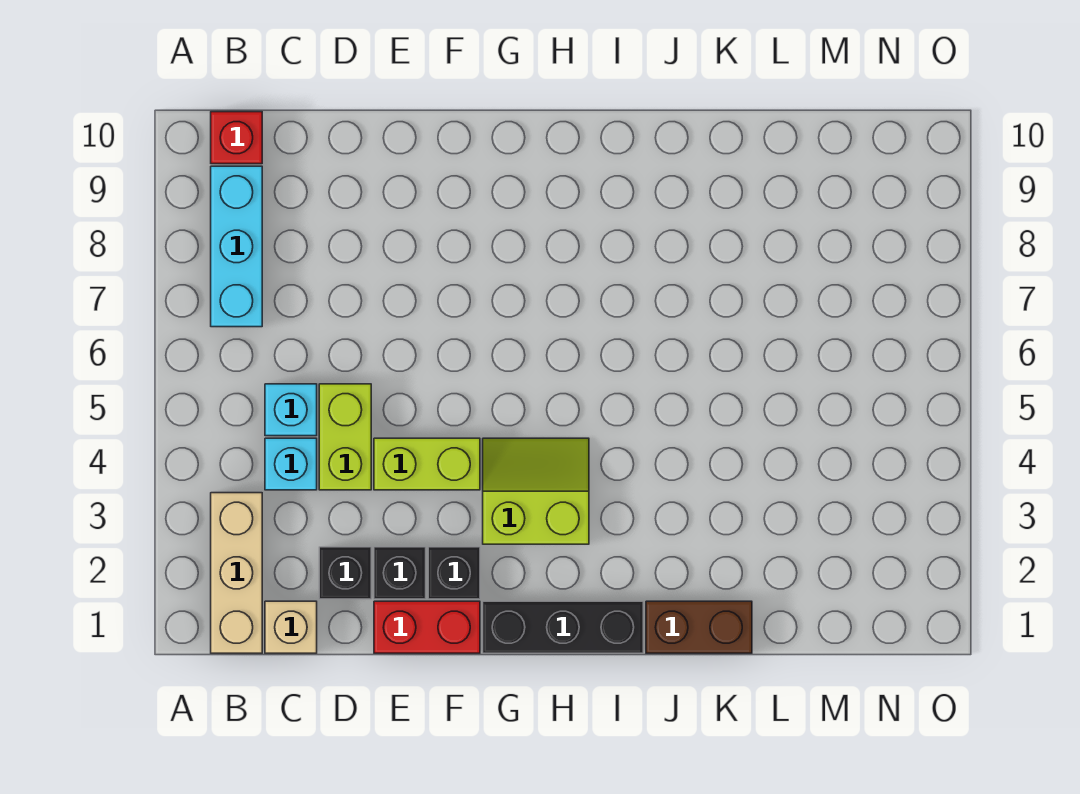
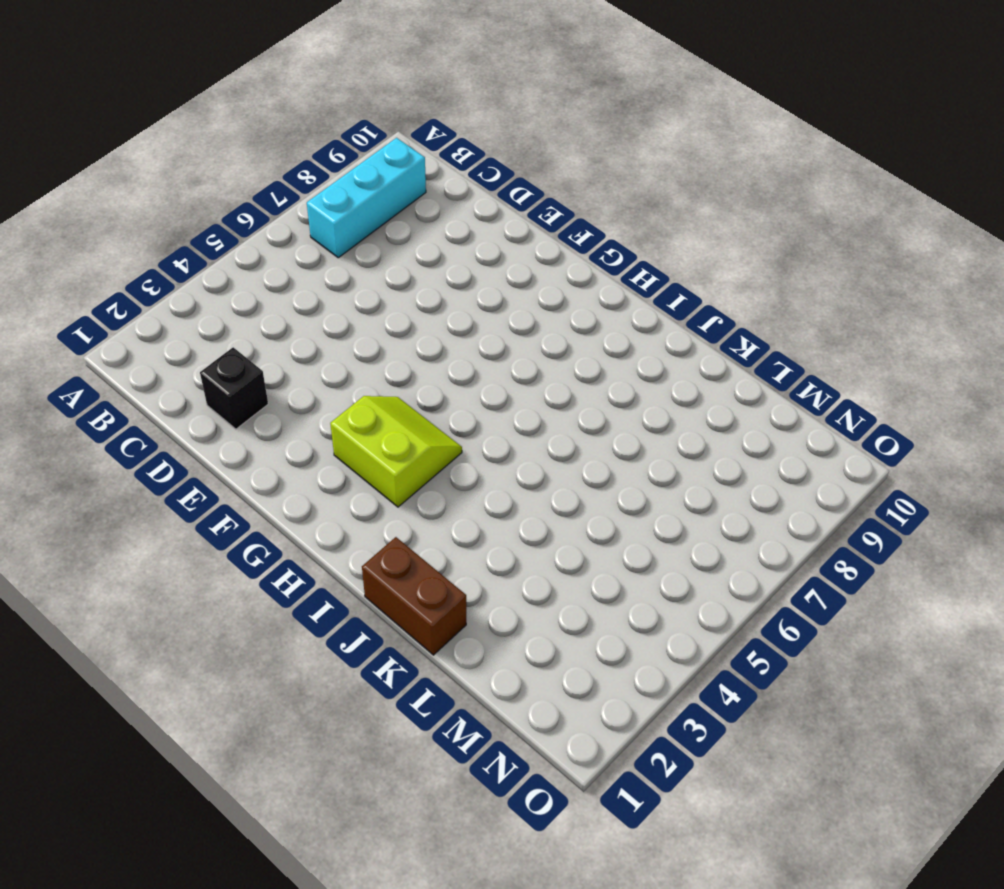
none -> tan brick B1:B3 level 1
none -> red brick B10 level 1
none -> tan brick C1 level 1

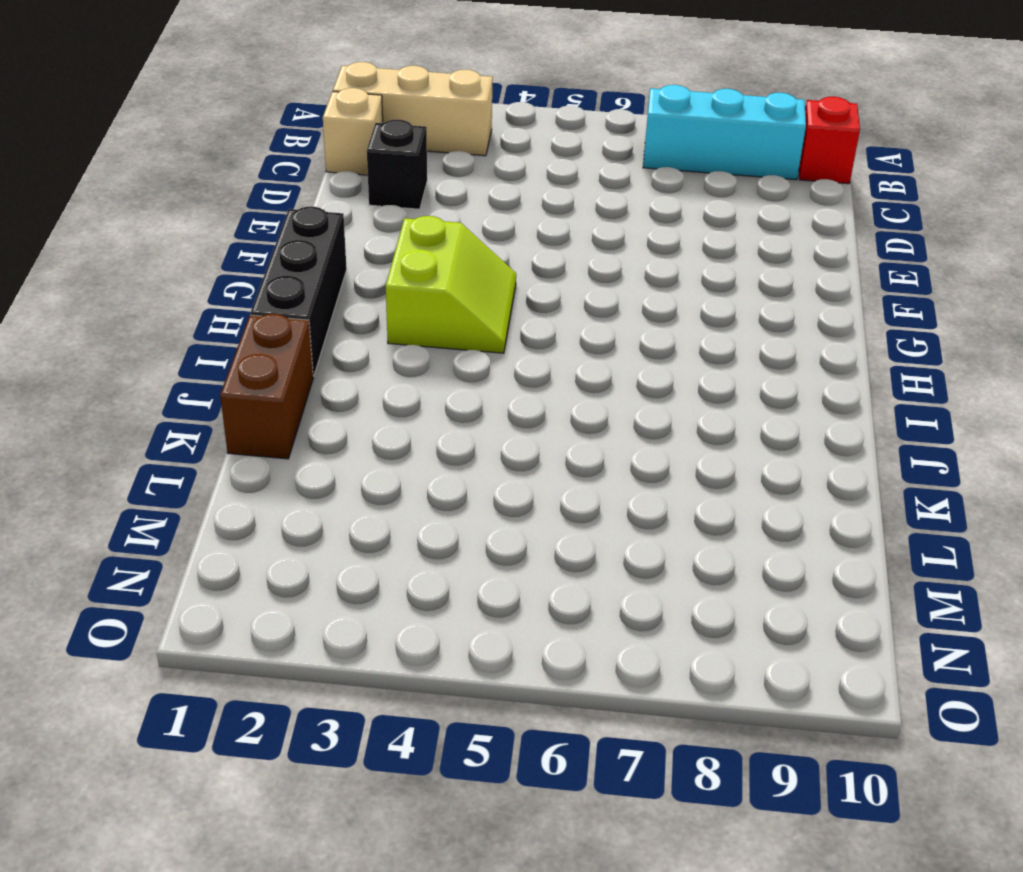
none -> cyan brick C4 level 1
none -> cyan brick C5 level 1
none -> lime brick D4:D5 level 1

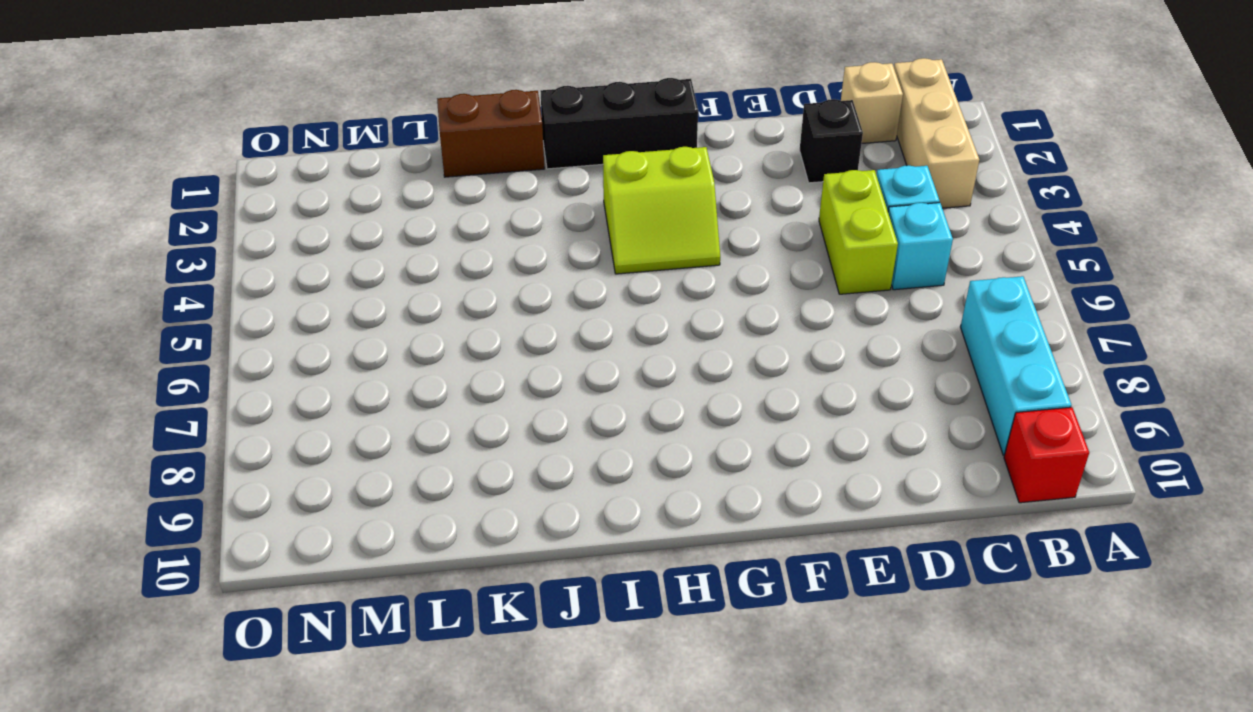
none -> red brick E1:F1 level 1
none -> black brick E2 level 1
none -> lime brick E4:F4 level 1

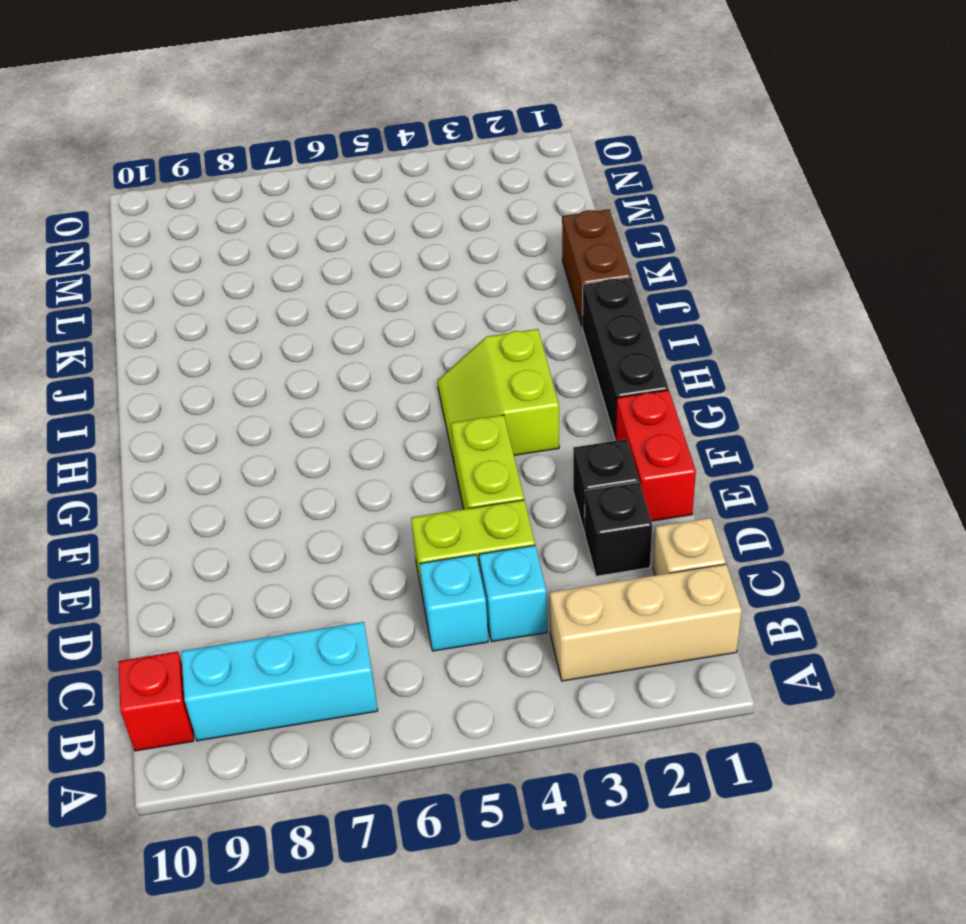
none -> black brick F2 level 1

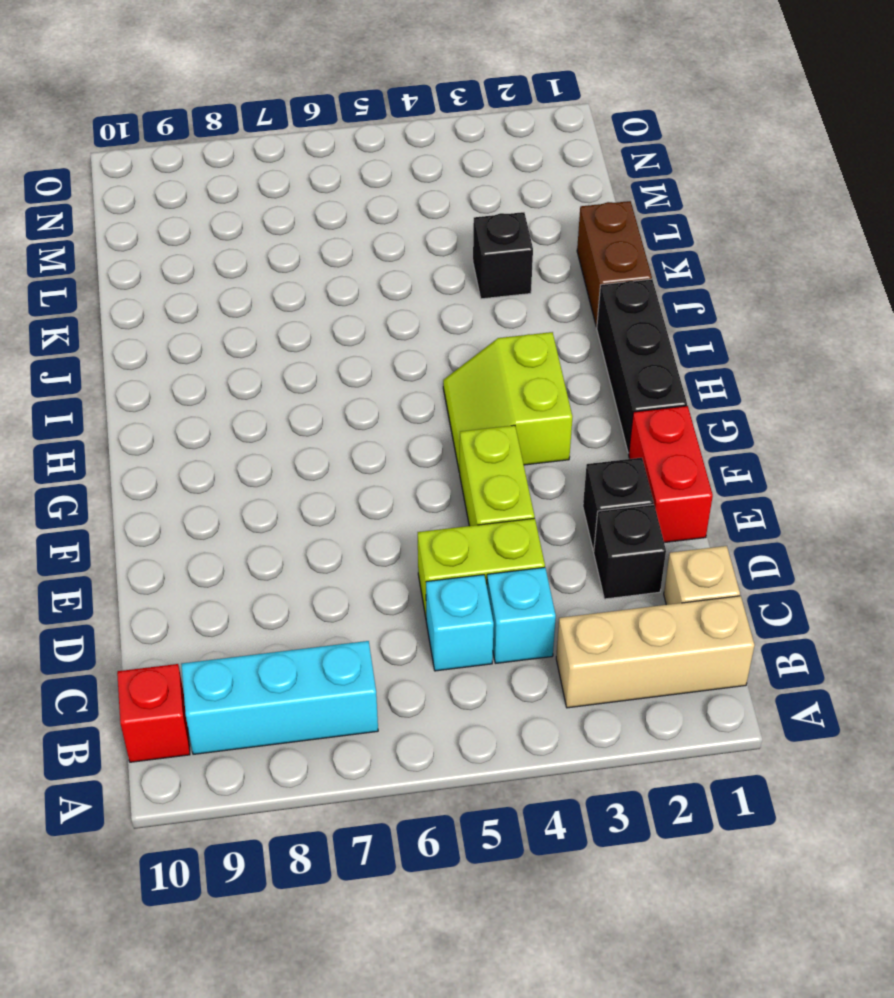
black brick K3 level 1 -> black brick F2 level 1

